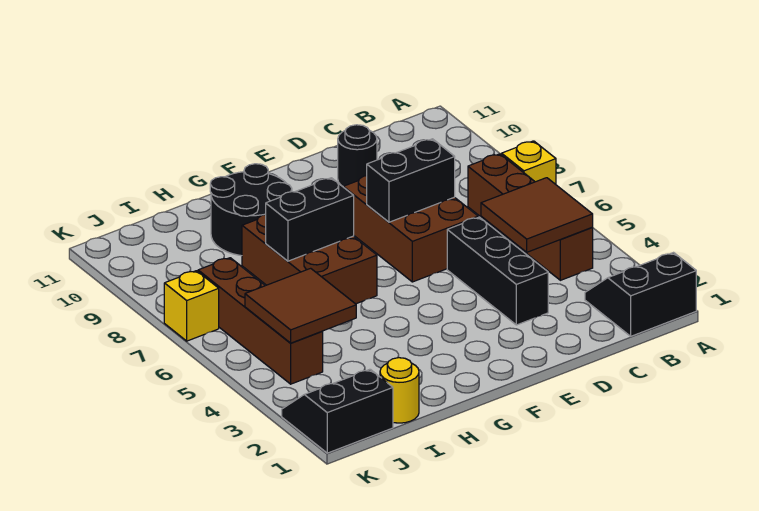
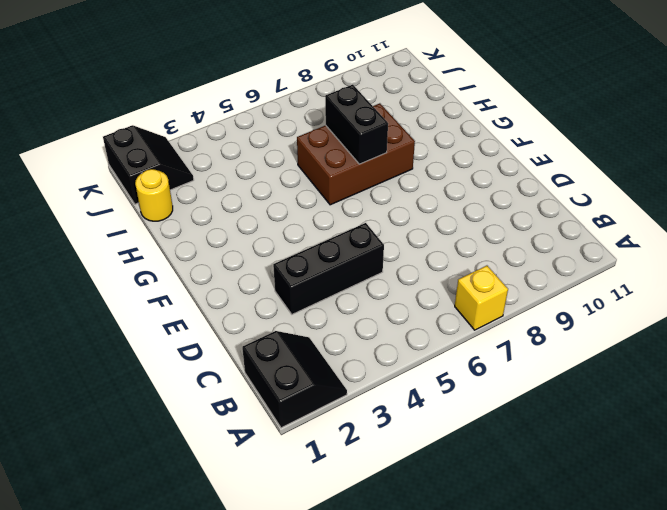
none -> brown brick B4:B7 level 1
none -> brown brick D6:E8 level 1
none -> black round brick D10 level 1

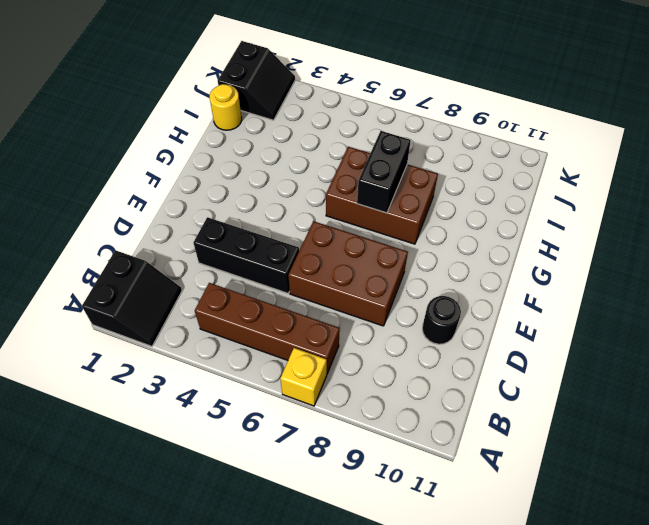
none -> black round brick G9:H10 level 1
none -> brown brick J4:J7 level 1
none -> yellow brick K7 level 1

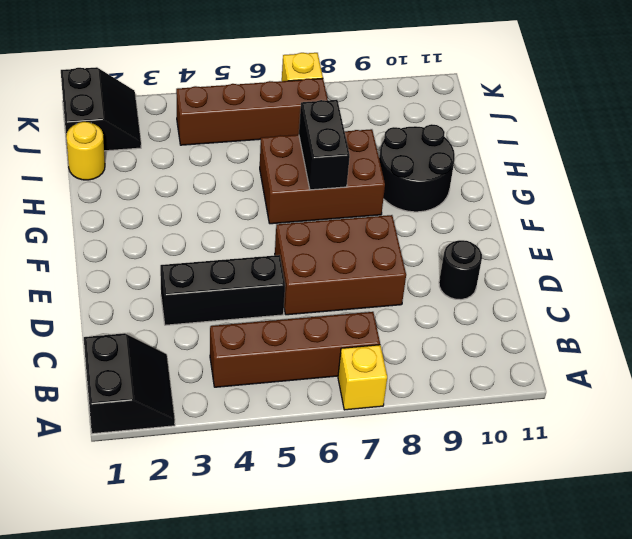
none -> brown tile B4:C5 level 2
none -> black brick D7:E7 level 2
none -> brown tile I4:J5 level 2

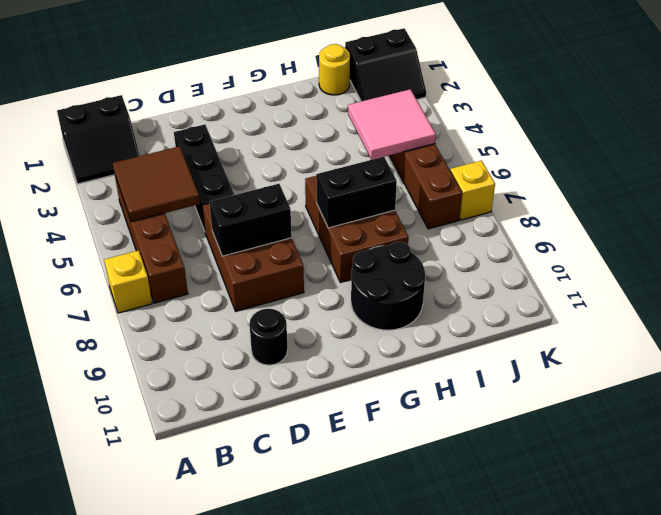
pink tile I4:J5 level 2 -> brown tile I4:J5 level 2

